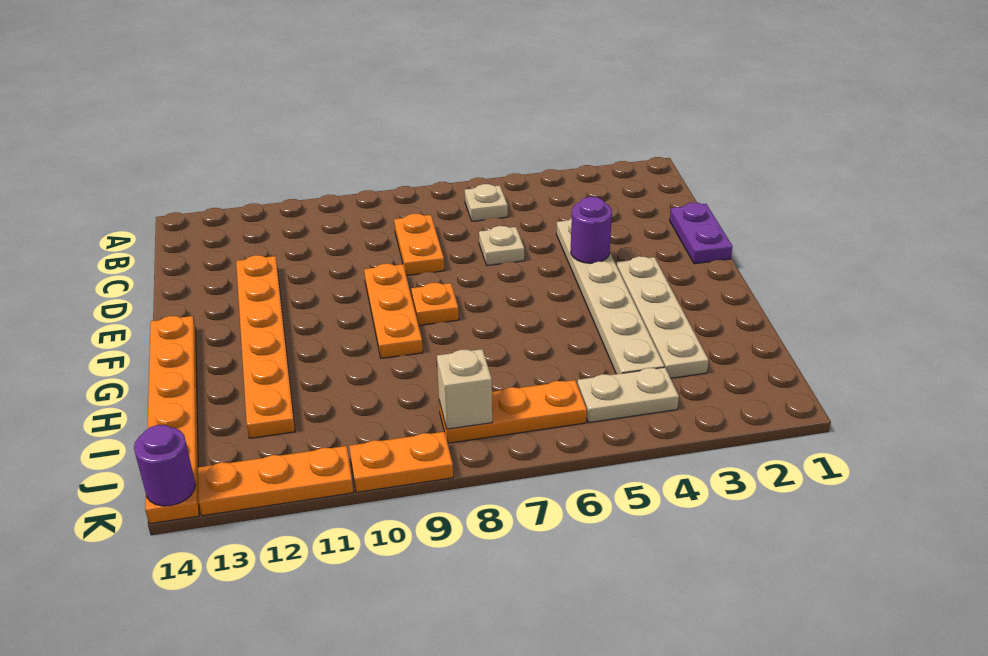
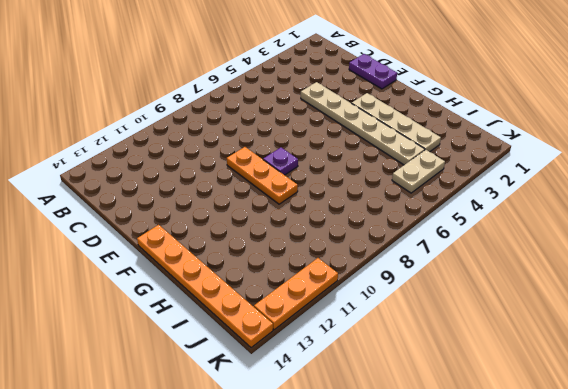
purple plate F8 level 1 -> orange plate F8 level 1
none -> tan plate B6 level 1
none -> orange plate C8:D8 level 1
none -> tan plate D6 level 1

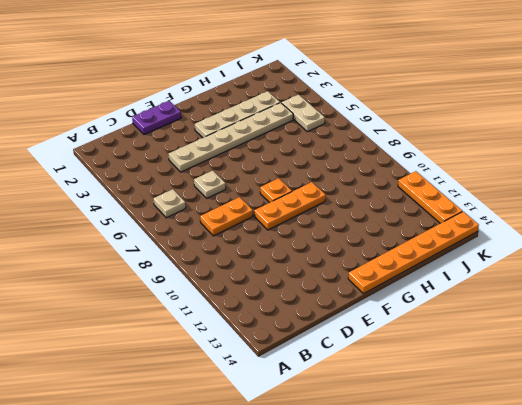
none -> orange plate D12:I12 level 1
none -> orange plate J6:J8 level 1
none -> orange plate K9:K10 level 1

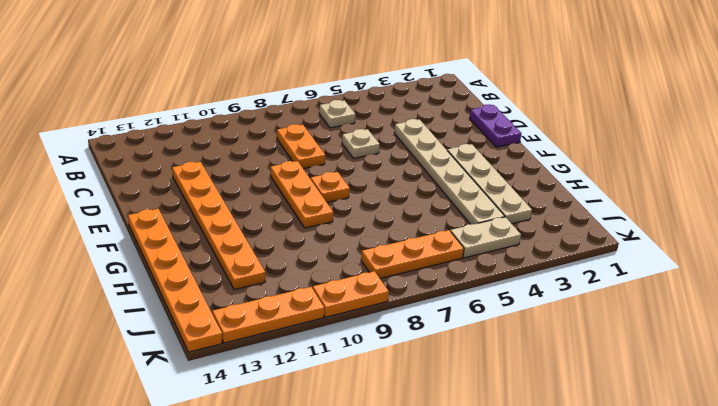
none -> purple round brick E4 level 2
none -> tan brick J8 level 2
none -> purple round brick K14 level 2

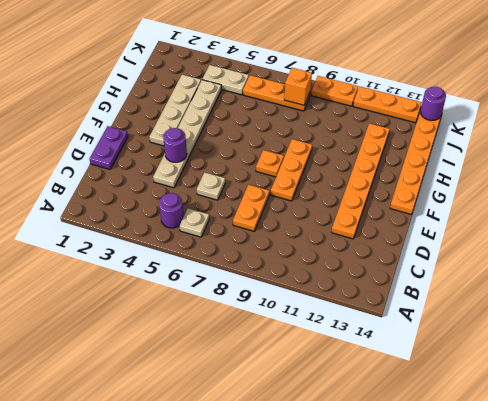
purple round brick B5 level 1 -> none
orange brick J8 level 2 -> tan brick J8 level 2

